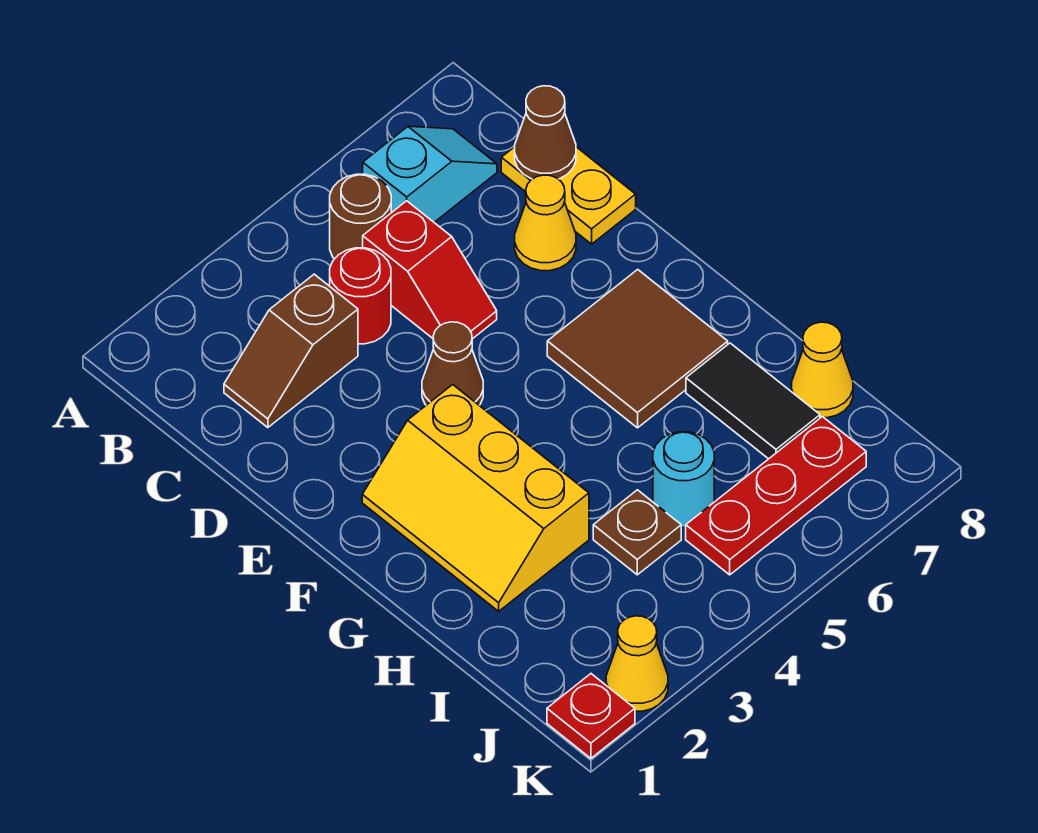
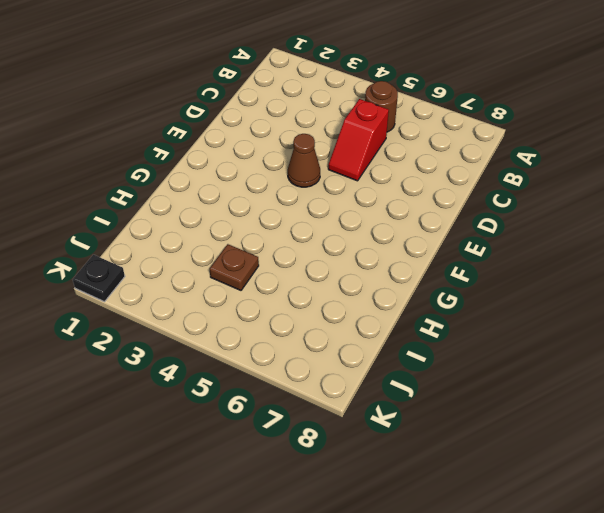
black plate K1 level 1 -> red plate K1 level 1
none -> cyan slope B6:B7 level 1 top 6
none -> brown slope C2:C3 level 1 top 3
none -> red round brick C4 level 1

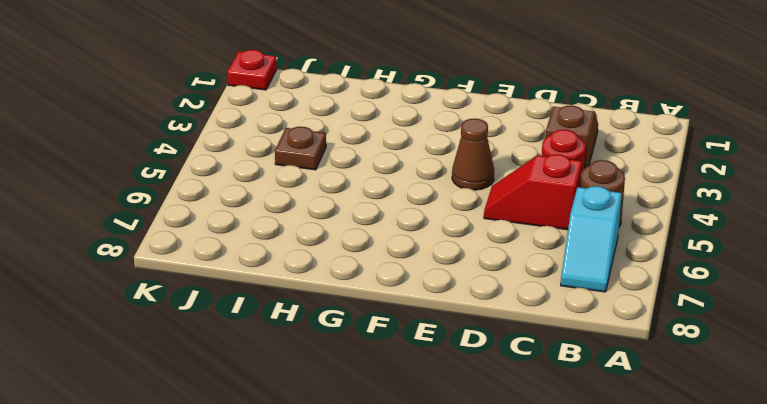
none -> yellow plate C8:D8 level 1
none -> yellow cone D7 level 1
none -> yellow slope F2:H3 level 1 top 3

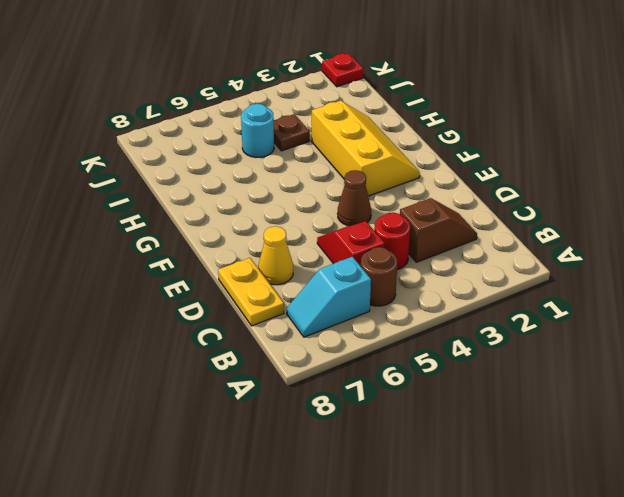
none -> brown tile F6:G7 level 1
none -> black tile H7:I7 level 1
none -> yellow cone I8 level 1

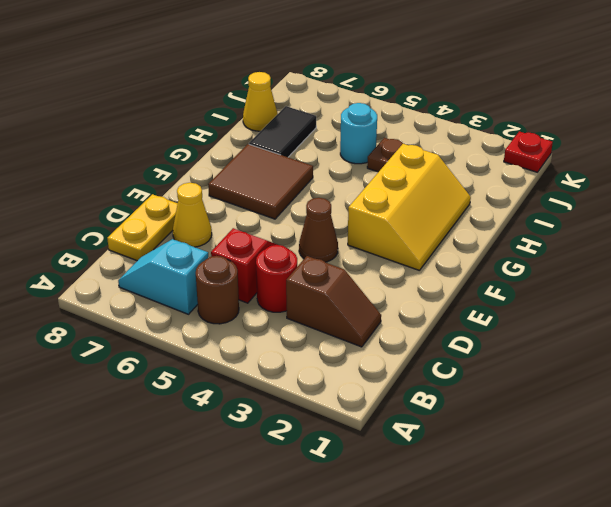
none -> red plate J5:J7 level 1
none -> yellow cone K2 level 1
none -> brown cone C8 level 2

